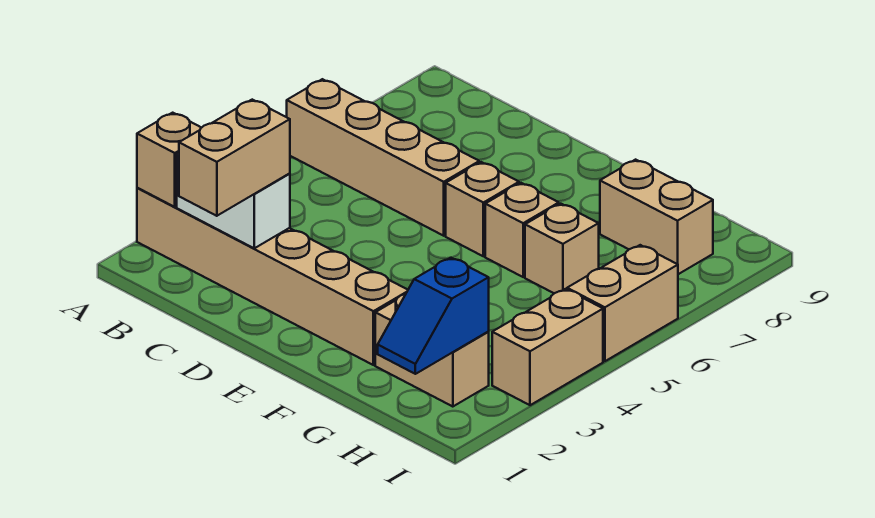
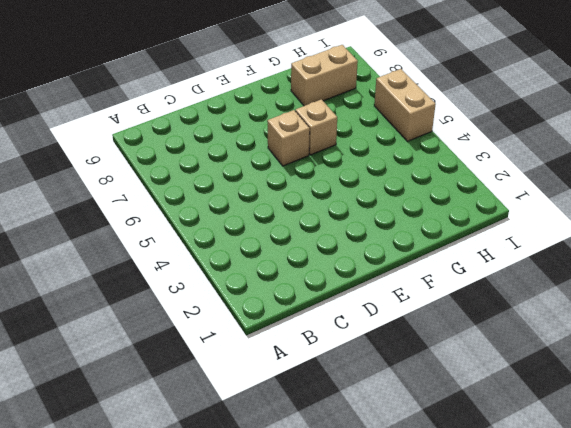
none -> tan brick A2:F2 level 1
none -> tan brick A6:D6 level 1
none -> tan brick G2:H2 level 1

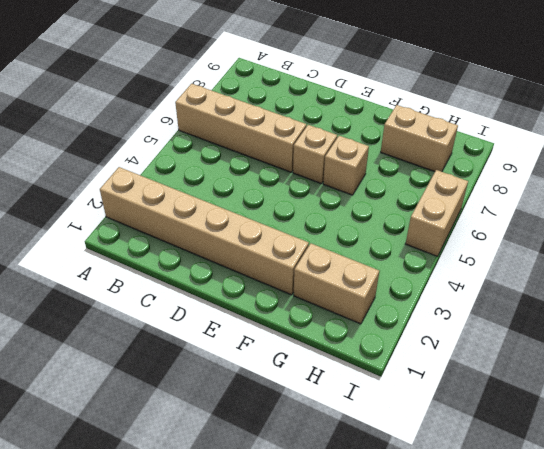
none -> tan brick G6 level 1
none -> tan brick I3:I4 level 1
none -> tan brick A2 level 2

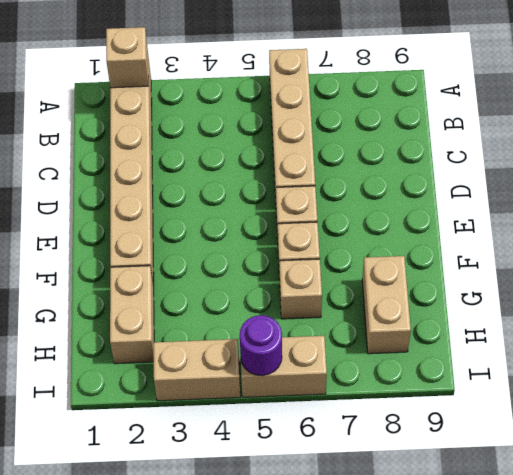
purple round brick I5 level 2 -> none
none -> white brick B2:C2 level 2
none -> blue slope H1:H2 level 2 top 2
none -> tan brick C1:C2 level 3

